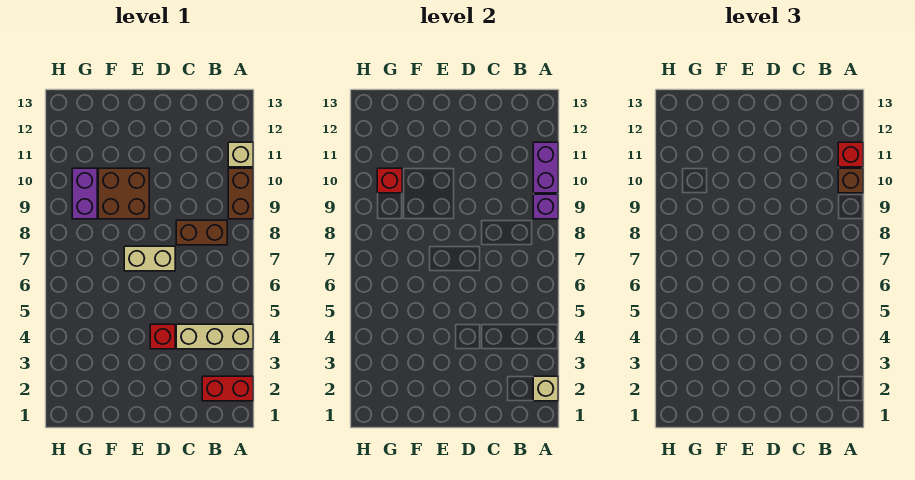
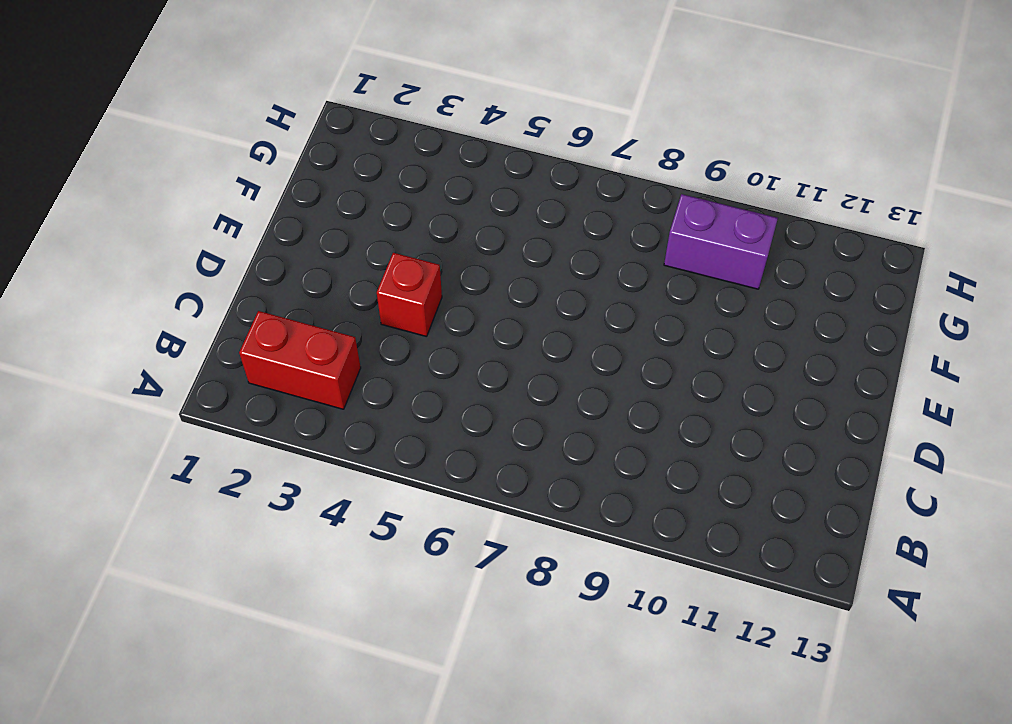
red brick B2:B3 level 1 -> red brick A2:B2 level 1
none -> tan brick A4:C4 level 1
none -> brown brick A9:A10 level 1
none -> tan brick A11 level 1

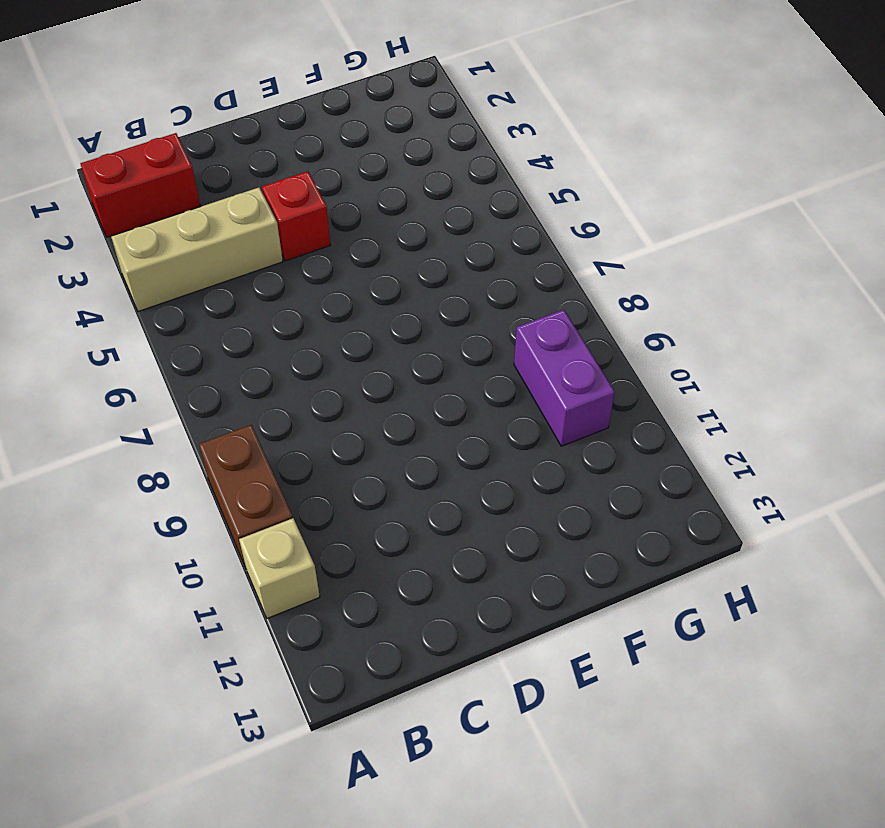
none -> brown brick B8:C8 level 1
none -> tan brick D7:E7 level 1
none -> brown brick E9:F10 level 1

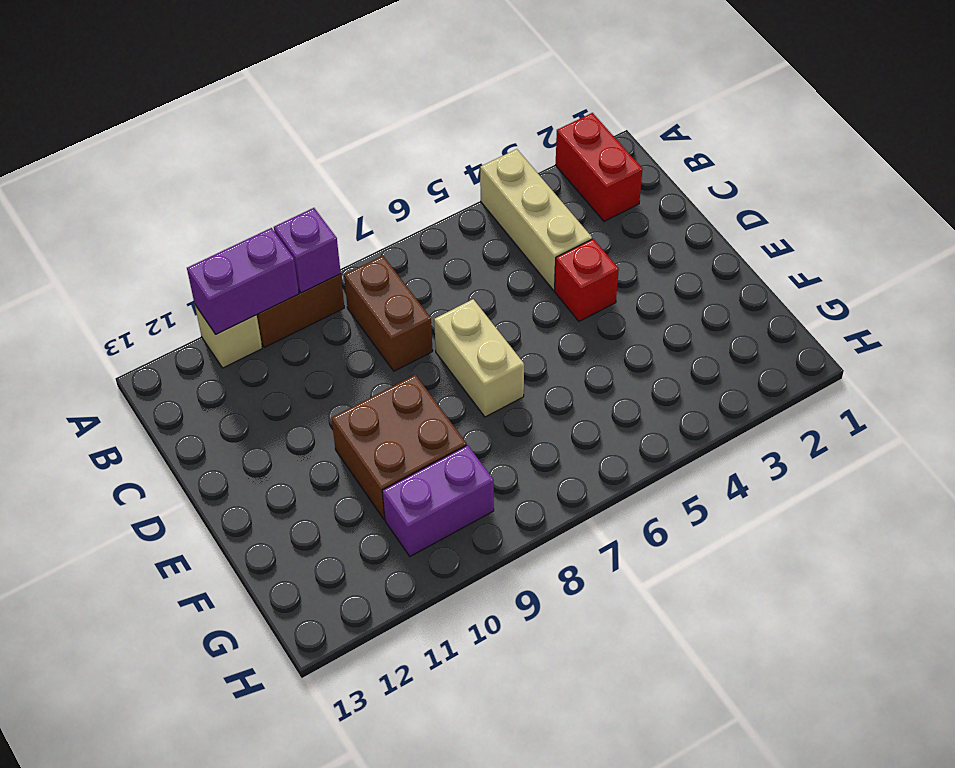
none -> tan brick A2 level 2
none -> red brick G10 level 2
none -> brown brick A10 level 3

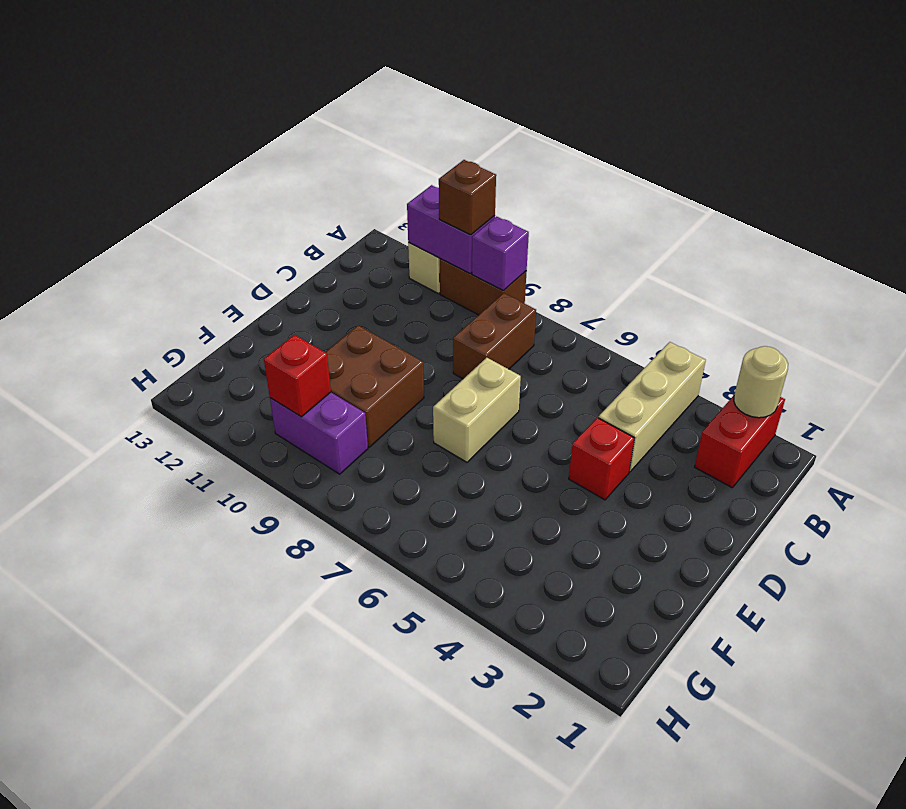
tan round brick A2 level 2 -> tan brick A2 level 2
none -> red brick A11 level 3

